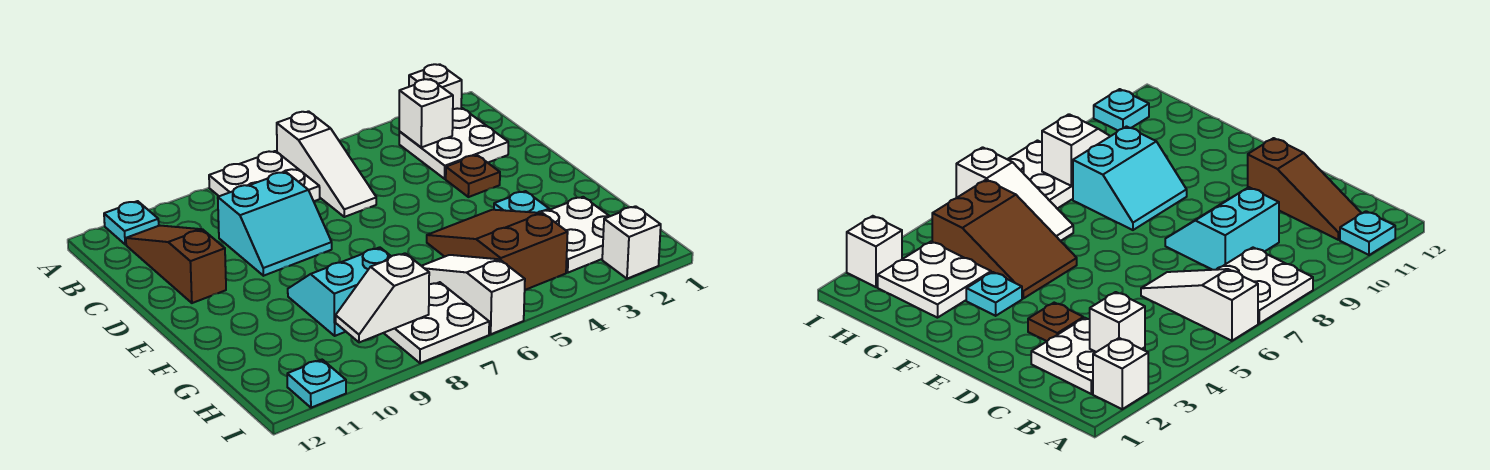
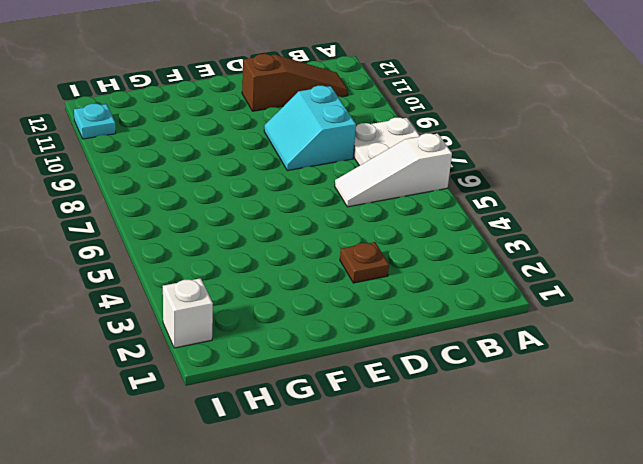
none -> white brick A2 level 1
none -> cyan plate A11 level 1
none -> white plate B2:C3 level 1

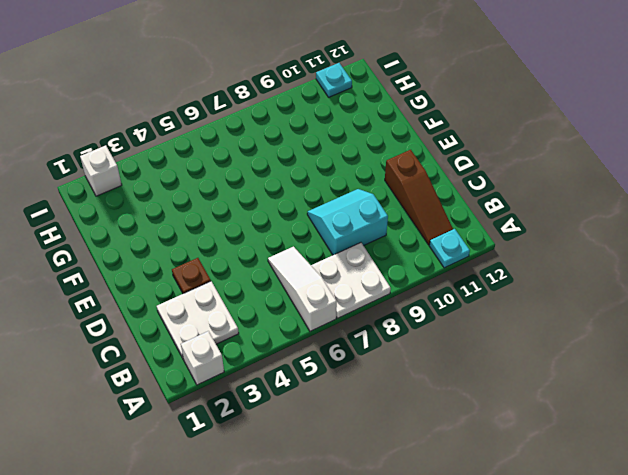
none -> cyan plate F3 level 1
none -> brown slope F4:H5 level 1 top H
none -> cyan slope F8:G9 level 1 top G

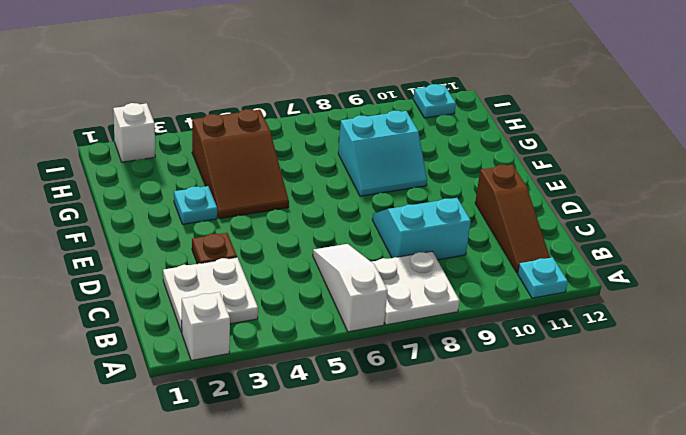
none -> white plate G2:H3 level 1
none -> white slope G6:I6 level 1 top I
none -> white plate H7:I8 level 1

